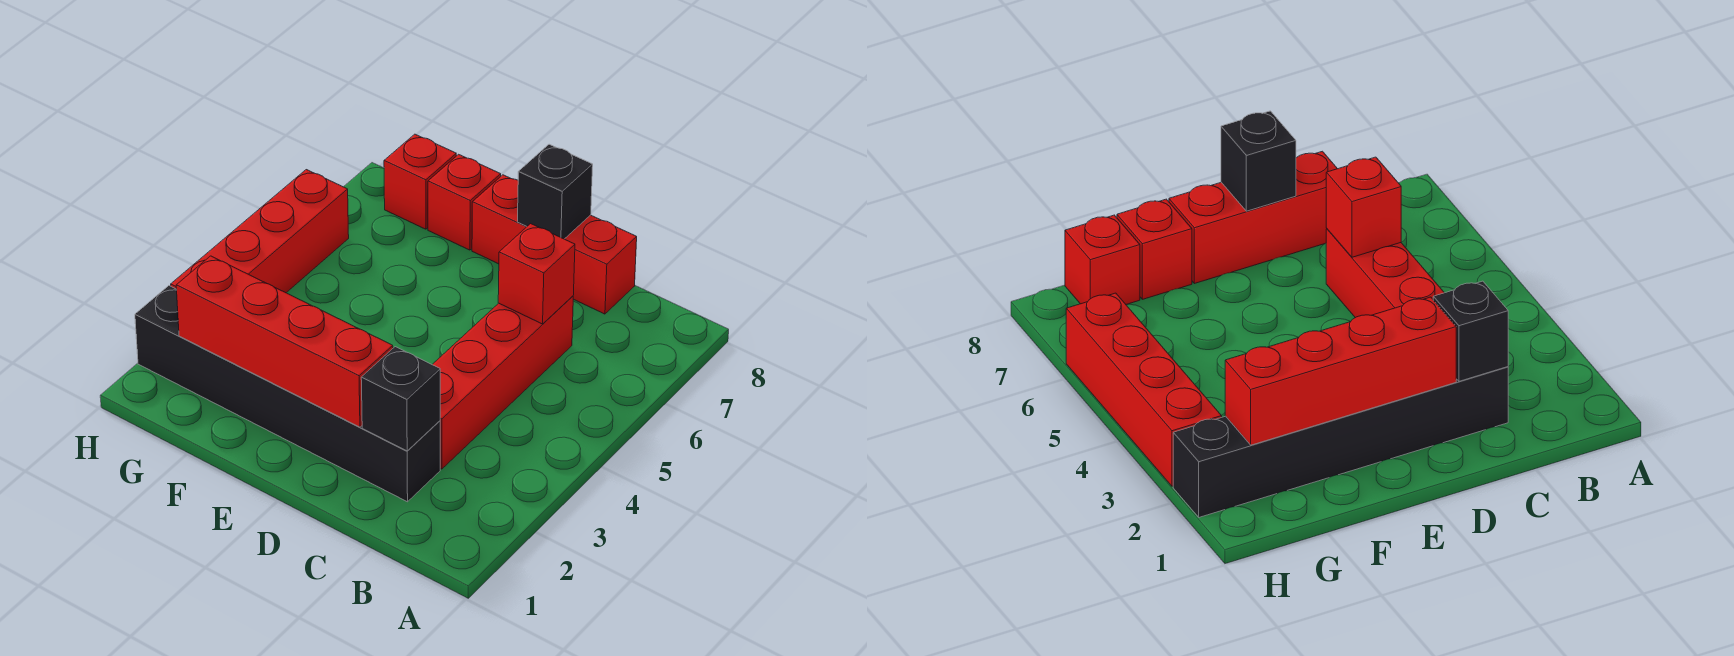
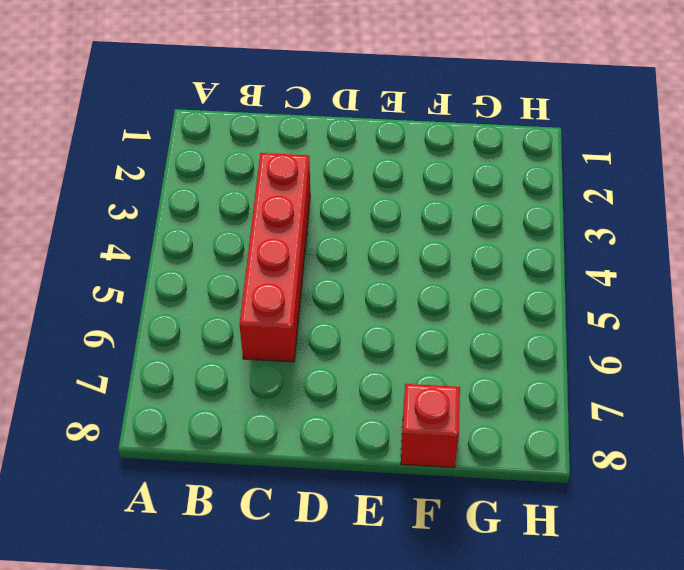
none -> black brick C2:H2 level 1
none -> red brick C8:E8 level 1

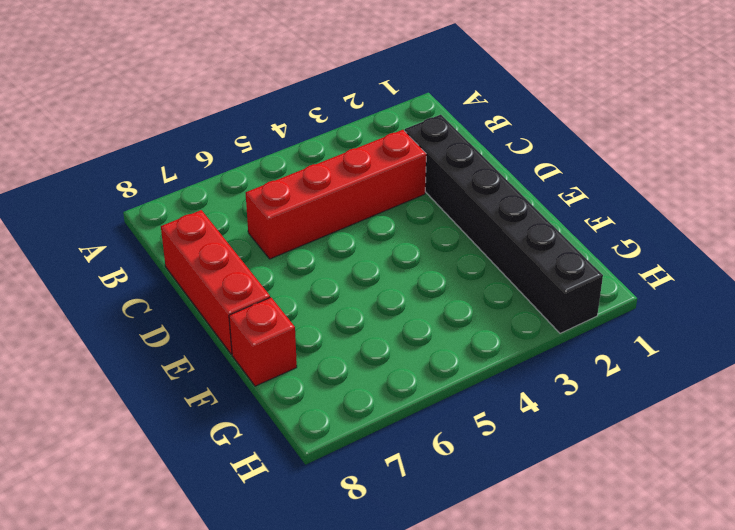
none -> red brick G8 level 1
none -> red brick H3:H6 level 1

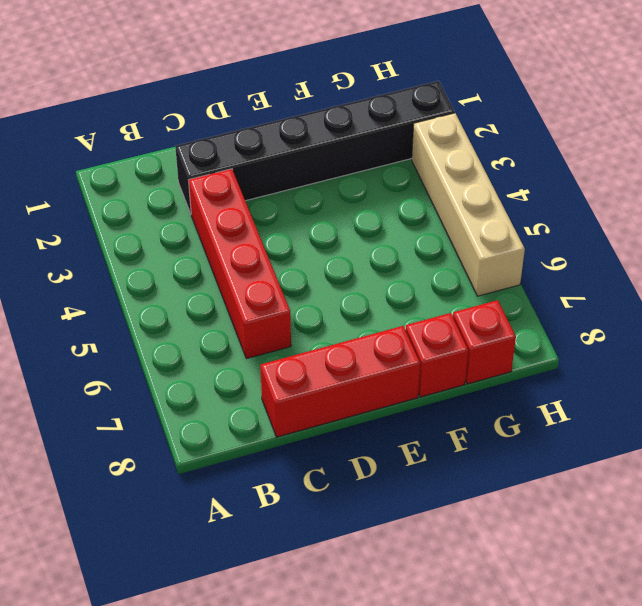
tan brick H3:H6 level 1 -> red brick H3:H6 level 1
none -> black brick C2 level 2
none -> red brick C6 level 2

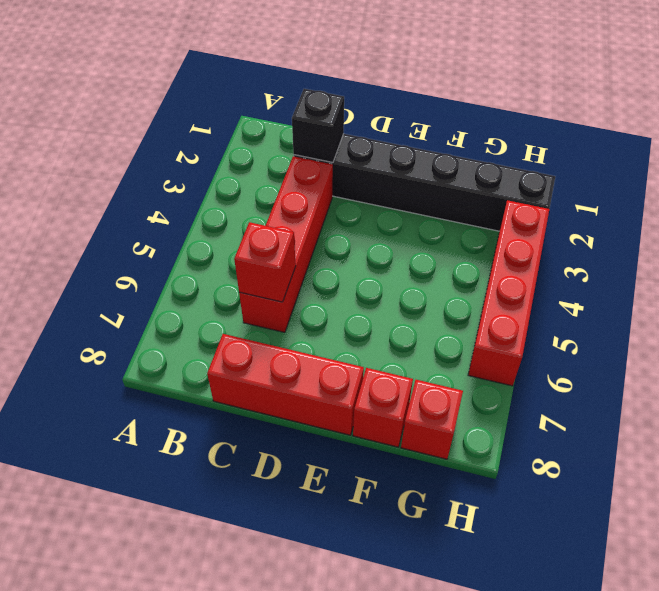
none -> red brick D2:G2 level 2
none -> black brick D8 level 2

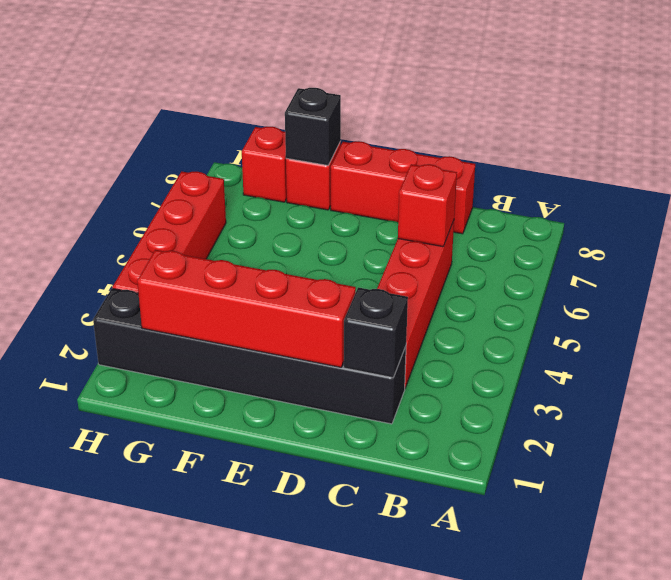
black brick F8 level 2 -> black brick D8 level 2

